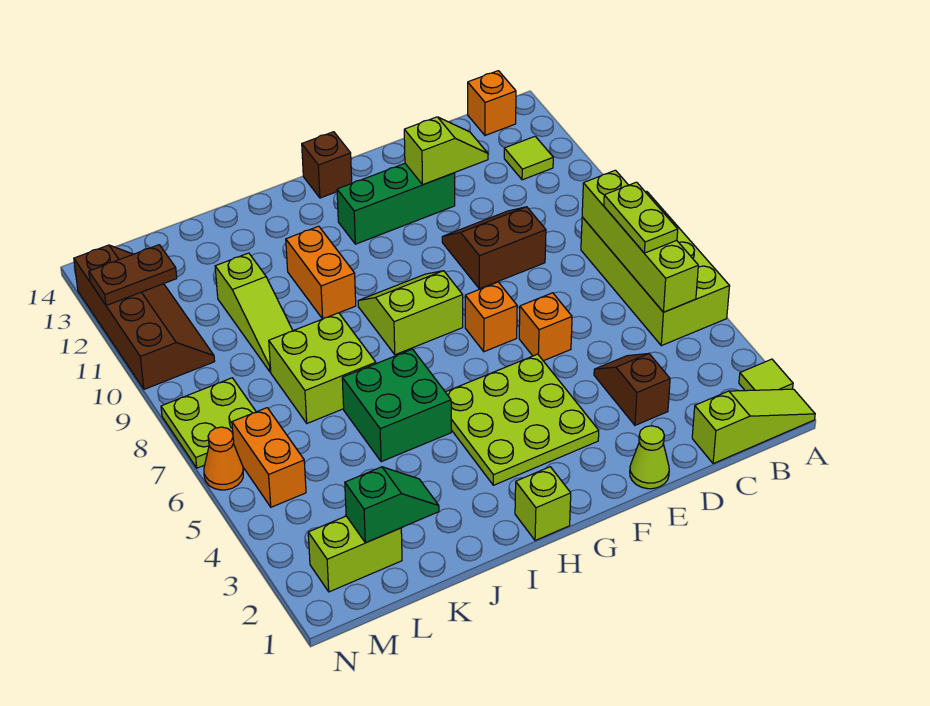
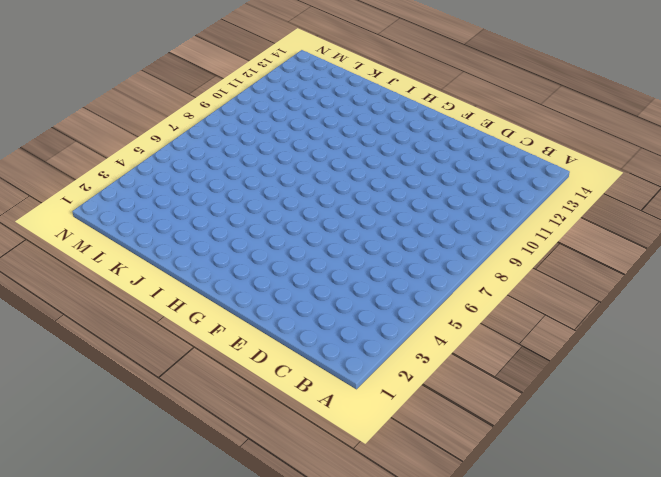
none -> lime slope A1:C1 level 1 top C
none -> lime tile A2 level 1
none -> lime brick A5:B8 level 1

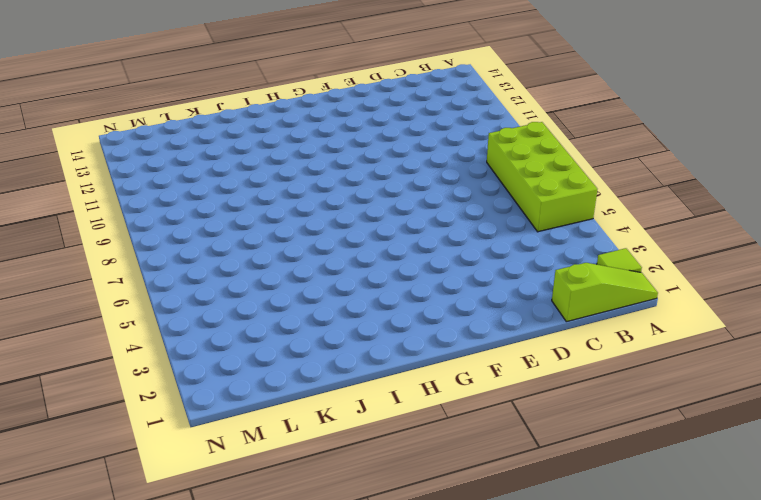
none -> lime tile B12 level 1
none -> orange brick B14 level 1
none -> brown slope D3:D4 level 1 top 3

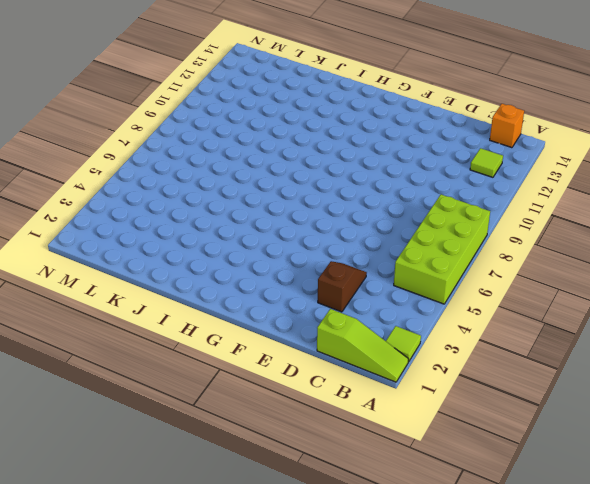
none -> brown slope D9:E10 level 1 top 9
none -> lime cone E1 level 1
none -> orange brick E6 level 1

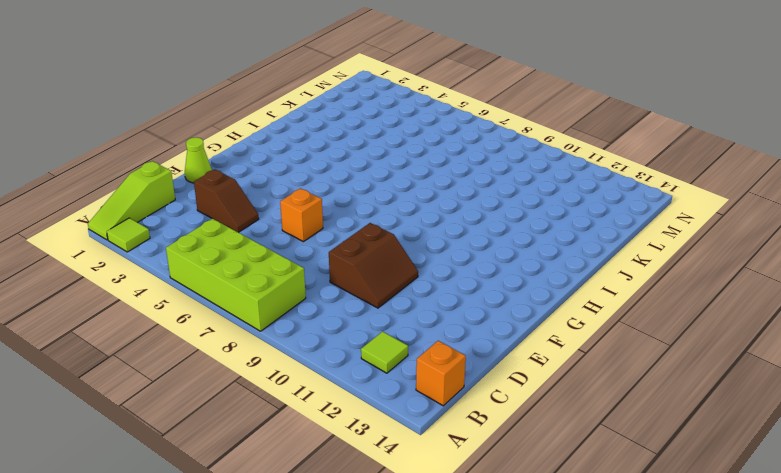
none -> green brick E12:G12 level 1
none -> lime plate F3:H5 level 1
none -> orange brick F7 level 1

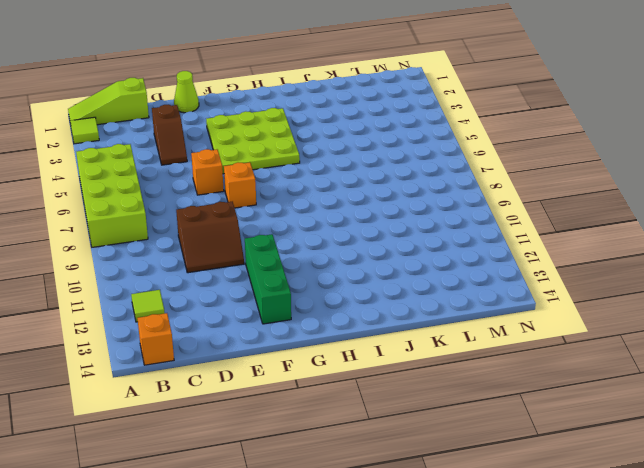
green brick F11:F13 level 1 -> green brick E12:G12 level 1
none -> lime slope G8:H9 level 1 top 8
none -> brown brick G14 level 1
none -> lime brick H1 level 1

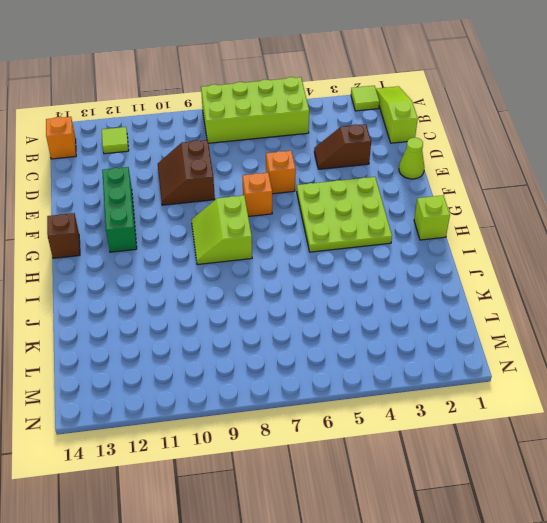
none -> green brick I5:J6 level 1
none -> orange brick I10:I11 level 1
none -> lime brick J7:K8 level 1

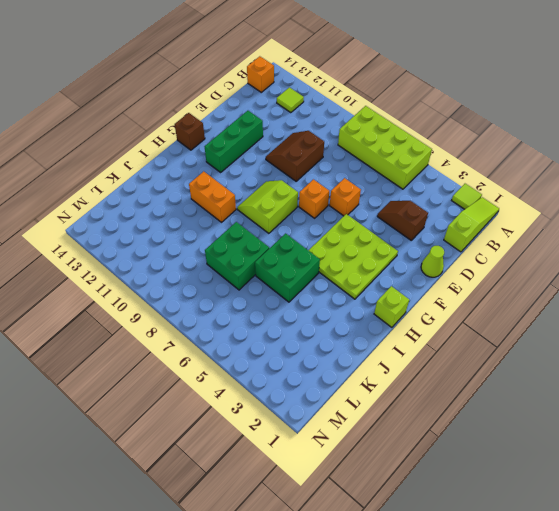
green brick J7:K8 level 1 -> lime brick J7:K8 level 1
none -> lime slope K9:K11 level 1 top 11
none -> lime brick L2:M2 level 1
none -> orange brick M5:M6 level 1

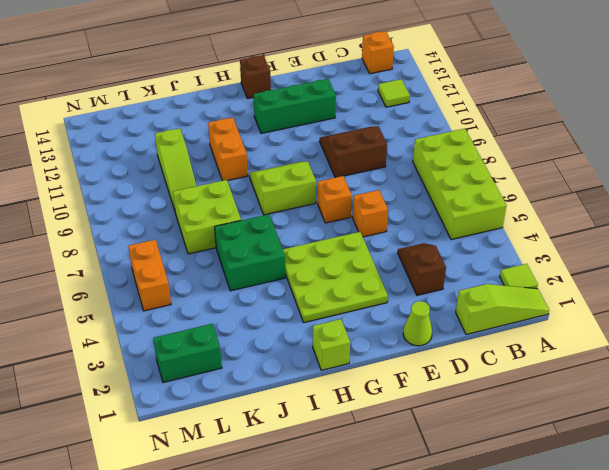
green brick L2:M2 level 1 -> lime brick L2:M2 level 1
none -> lime plate M7:N8 level 1
none -> brown slope M10:N13 level 1 top N
none -> orange cone N6 level 1

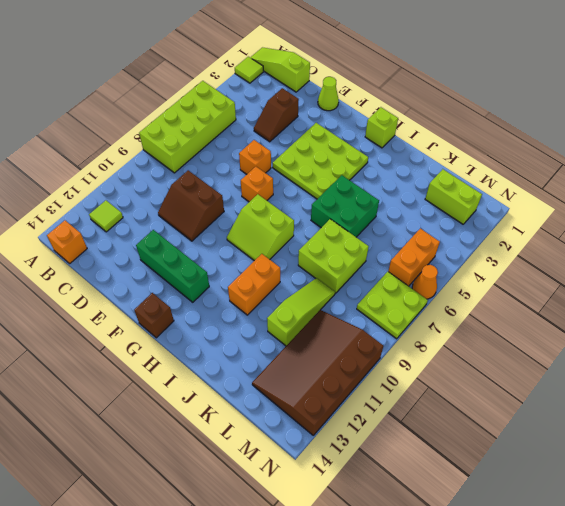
brown slope L10:N13 level 1 top N -> brown slope M10:N13 level 1 top N
none -> lime brick B5:B8 level 2
none -> lime slope D12:E12 level 2 top E
none -> green slope K2:L2 level 2 top L

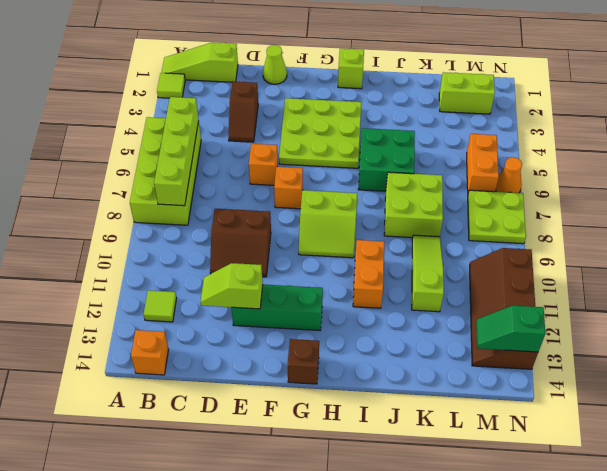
green slope M13:N13 level 2 top N -> green slope K2:L2 level 2 top L
none -> brown plate M12:N12 level 2
none -> lime plate B6:B7 level 3

